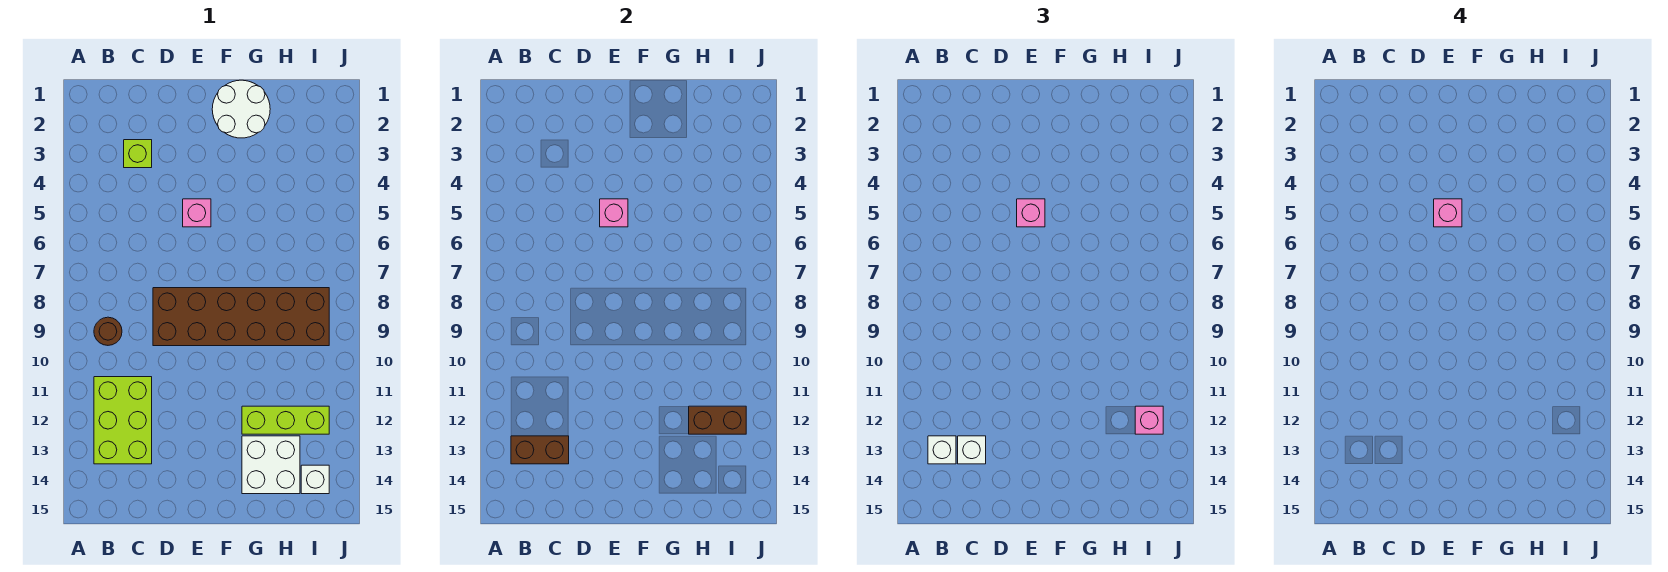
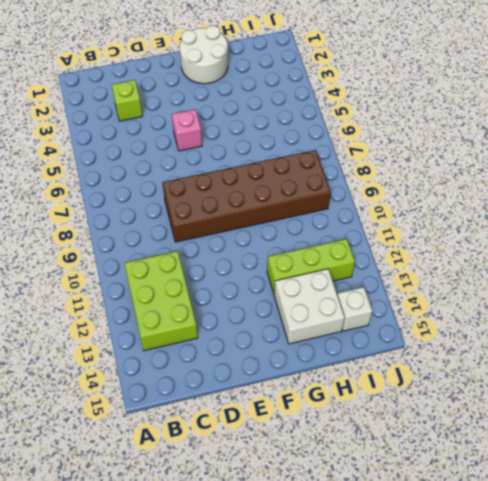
none -> brown round brick B9 level 1
none -> brown brick B13:C13 level 2
none -> pink brick E5 level 2

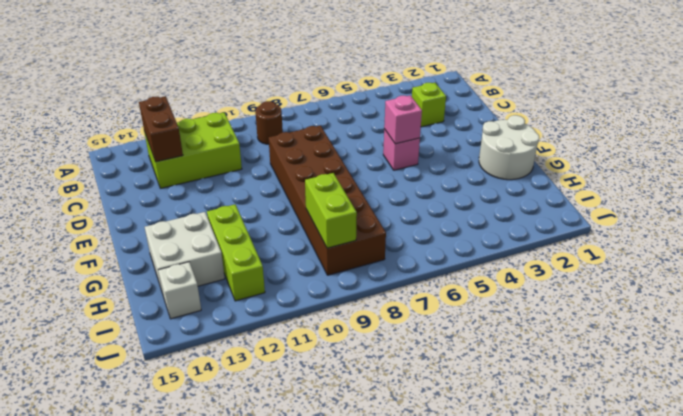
lime brick H9:I9 level 2 -> none
none -> brown brick H12:I12 level 2
none -> white brick B13 level 3
none -> white brick C13 level 3

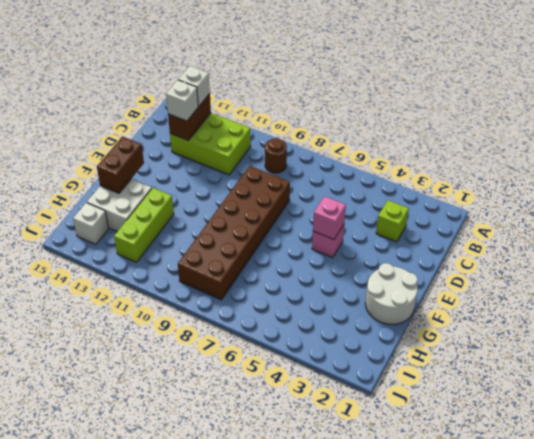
brown brick F14:G14 level 2 -> brown brick H12:I12 level 2
none -> pink brick E5 level 3
none -> pink brick I12 level 3
none -> pink brick E5 level 4

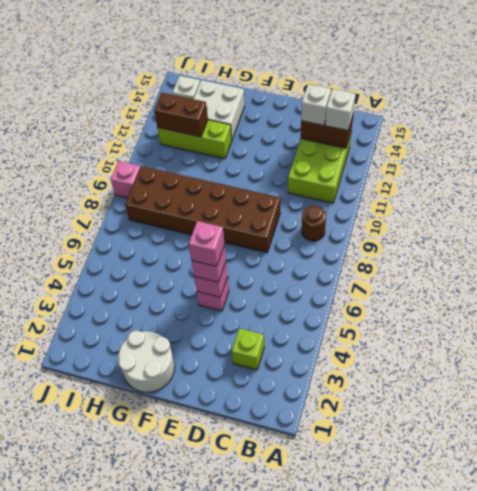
pink brick J9 level 1 -> pink brick I12 level 3

